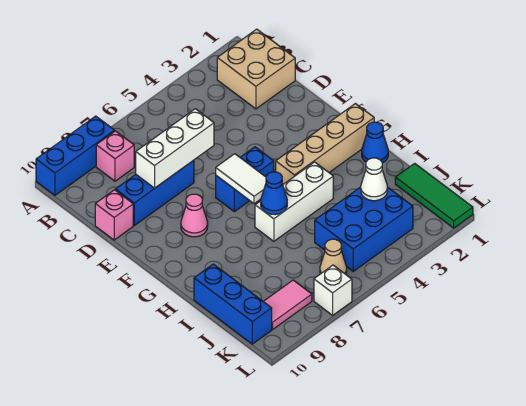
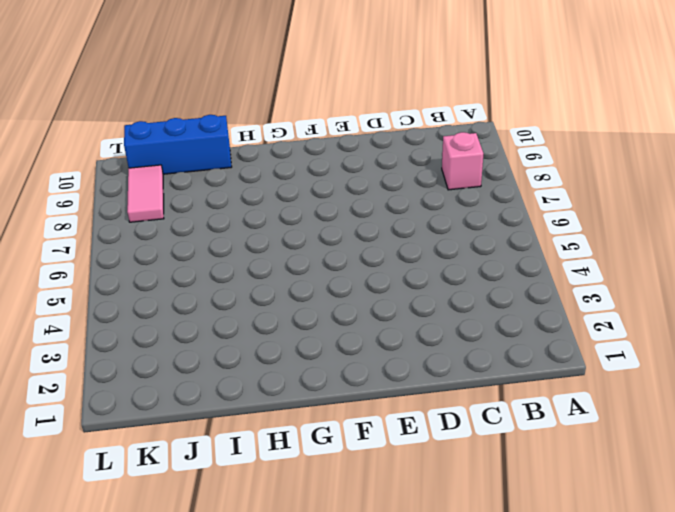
none -> blue brick A8:A10 level 1
none -> tan brick B1:C2 level 1
none -> blue brick D7:D9 level 1

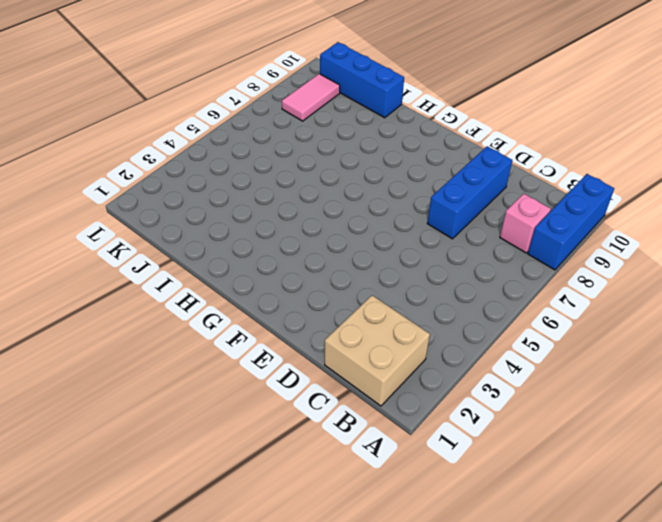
none -> pink brick D10 level 1
none -> blue brick F5:F6 level 1
none -> pink cone F8 level 1

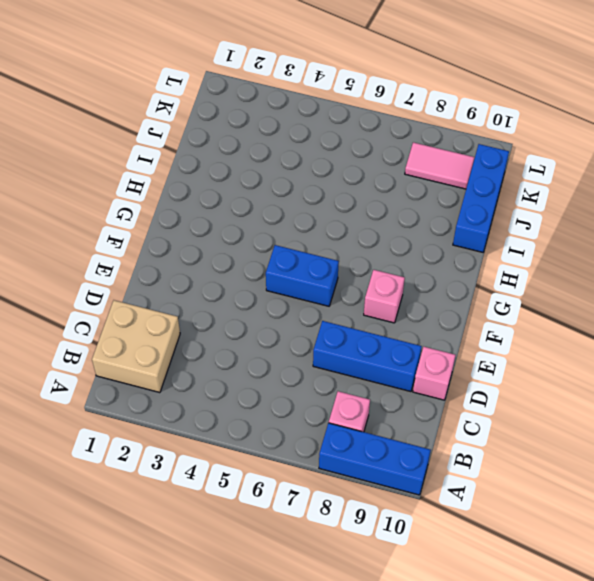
pink brick F8 level 1 -> pink cone F8 level 1
none -> tan brick G1:G4 level 1
none -> blue cone H1 level 1
none -> white brick H4:H6 level 1

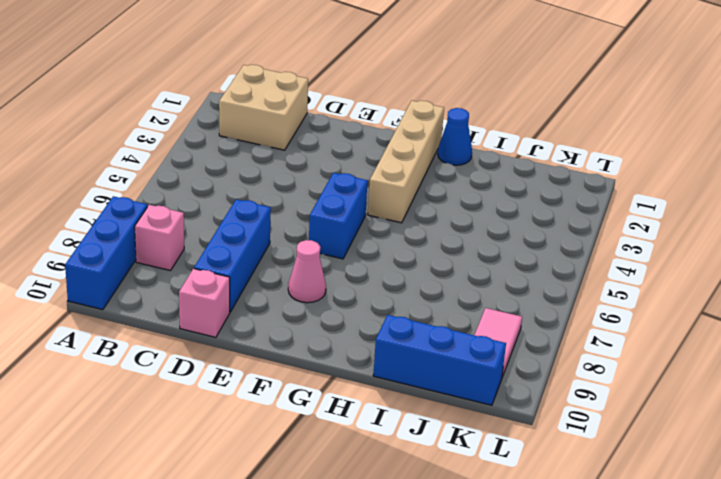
none -> white brick H4:H6 level 1
none -> green tile J1:L1 level 1
none -> blue brick J3:K5 level 1

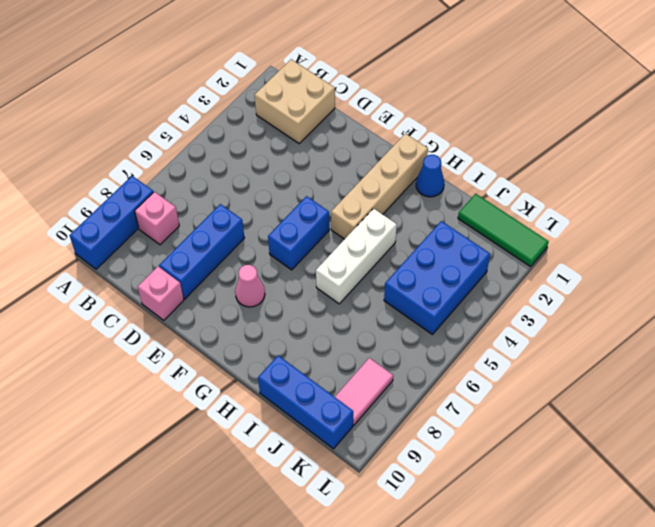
none -> tan cone K6 level 1
none -> white brick L7 level 1
none -> white brick D6:D8 level 2

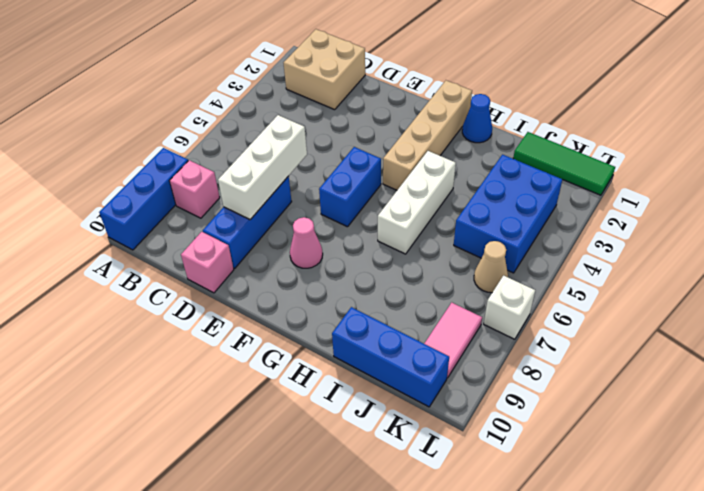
none -> white tile F6:G6 level 2
none -> blue cone H6 level 2
none -> white cone J3 level 2

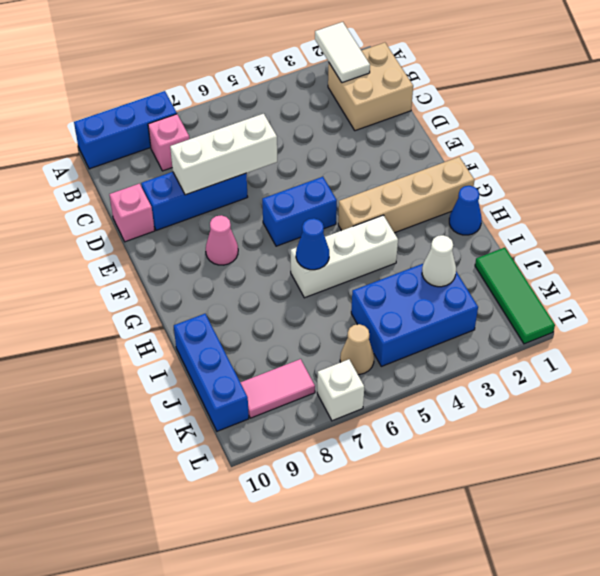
white tile A2:B2 level 2 -> white tile F6:G6 level 2

